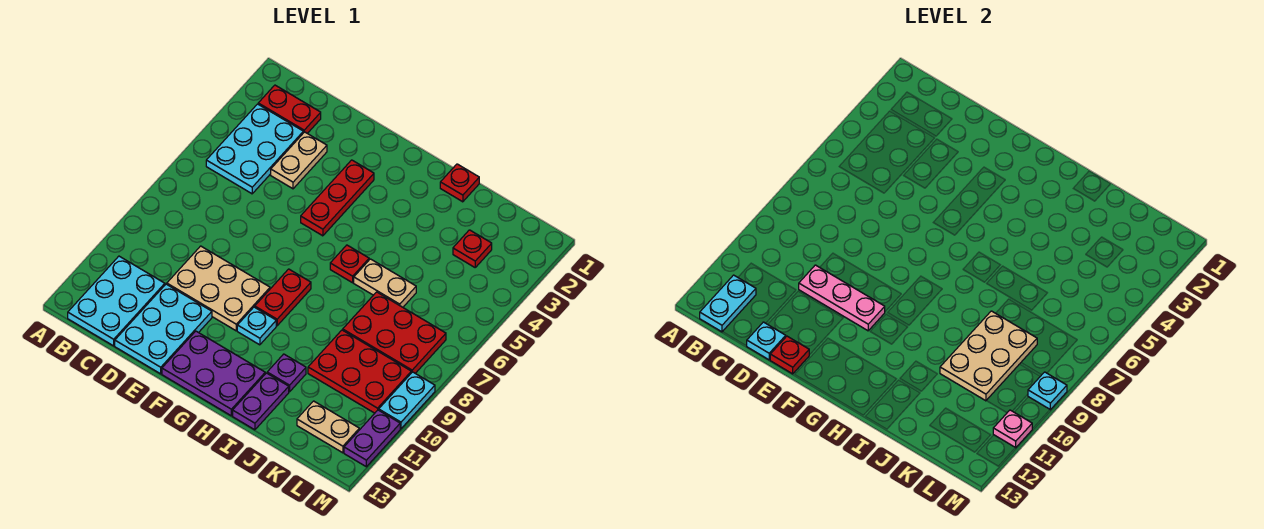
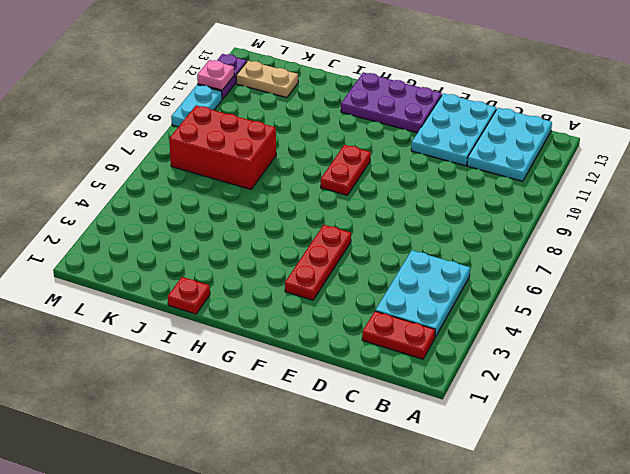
red brick J7:L8 level 1 -> red plate J7:L8 level 1
none -> tan plate D3:D4 level 1
none -> tan plate D9:F10 level 1
none -> cyan plate G10 level 1

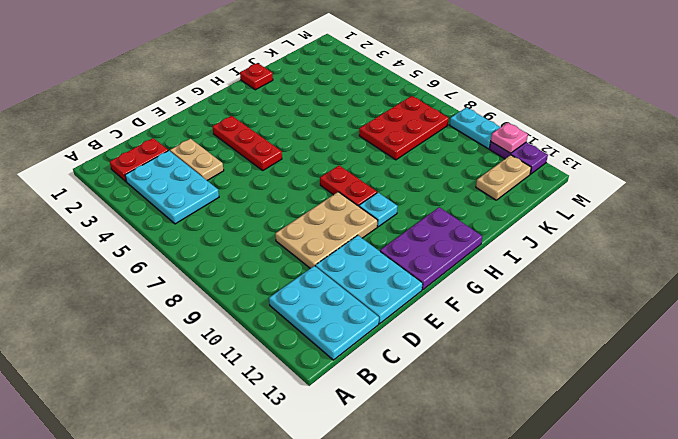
none -> red plate H6 level 1
none -> tan plate I6:J6 level 1
none -> purple plate I11 level 1

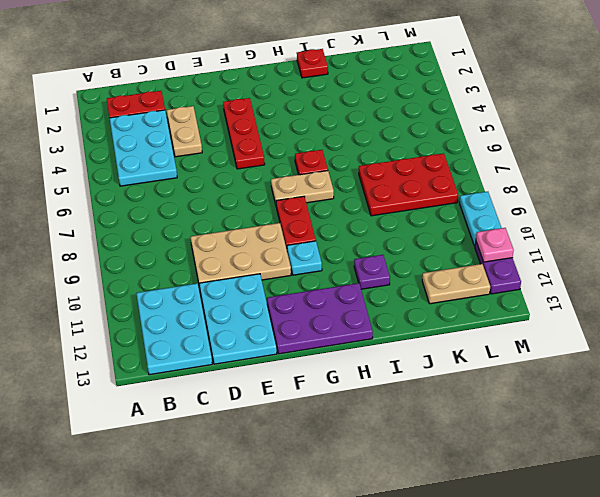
tan plate G7:H7 level 1 -> tan plate I6:J6 level 1
none -> purple plate I12:I13 level 1
none -> red plate J9:L10 level 1
none -> red plate K3 level 1

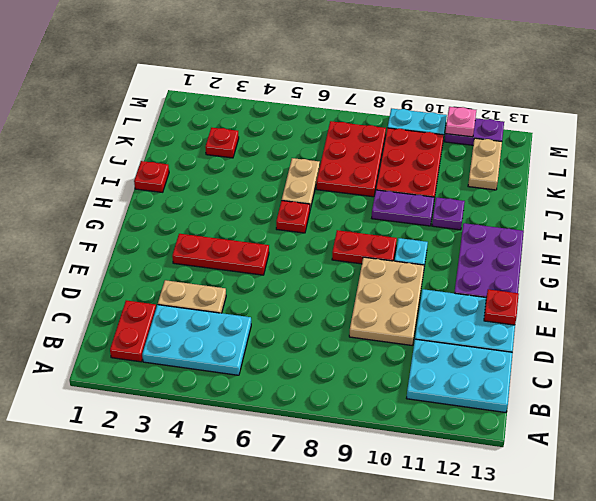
purple plate I9:I10 level 1 -> purple plate I12:I13 level 1
none -> cyan plate B12:B13 level 2
none -> pink plate D10:F10 level 2
none -> cyan plate D13 level 2

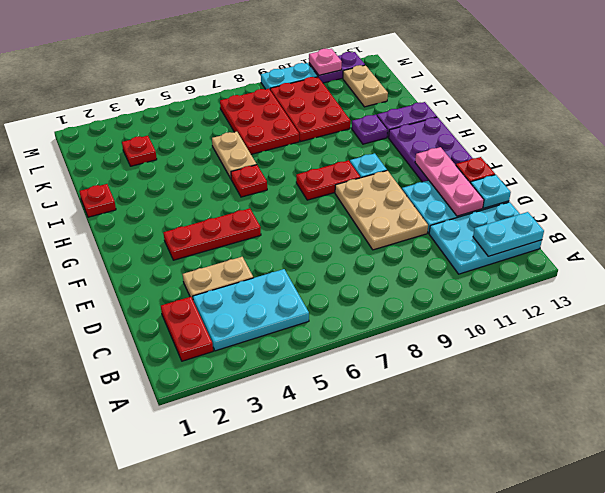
pink plate D12:F12 level 2 -> pink plate D10:F10 level 2
none -> tan plate J8:K10 level 2
none -> cyan plate M9 level 2

